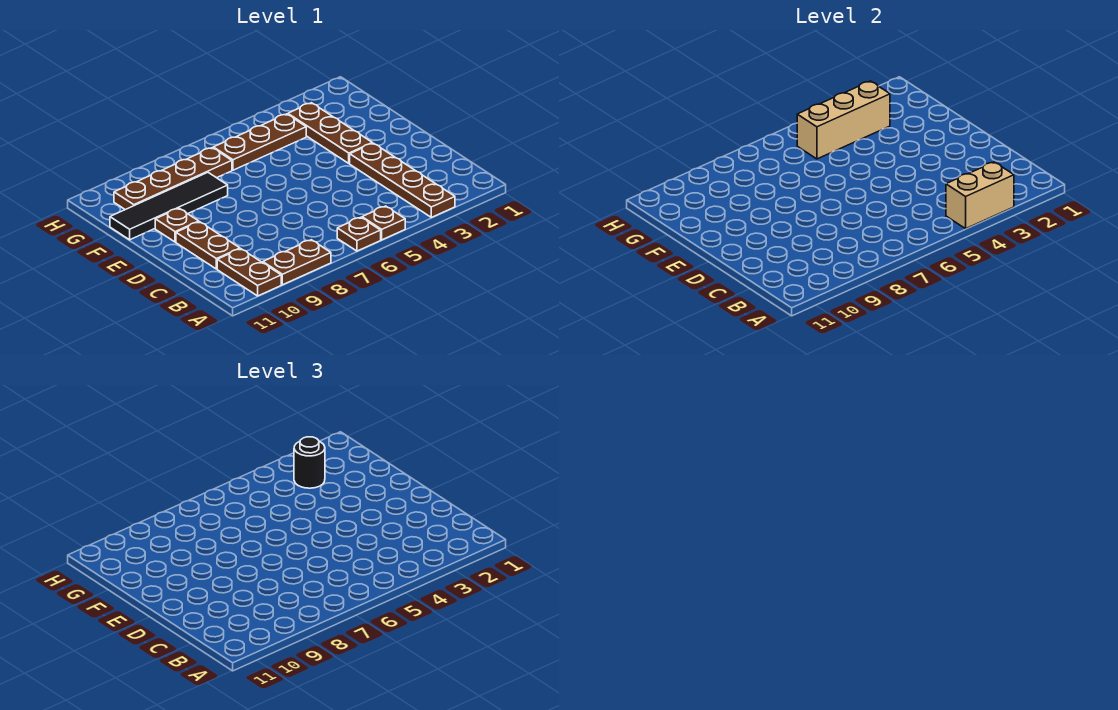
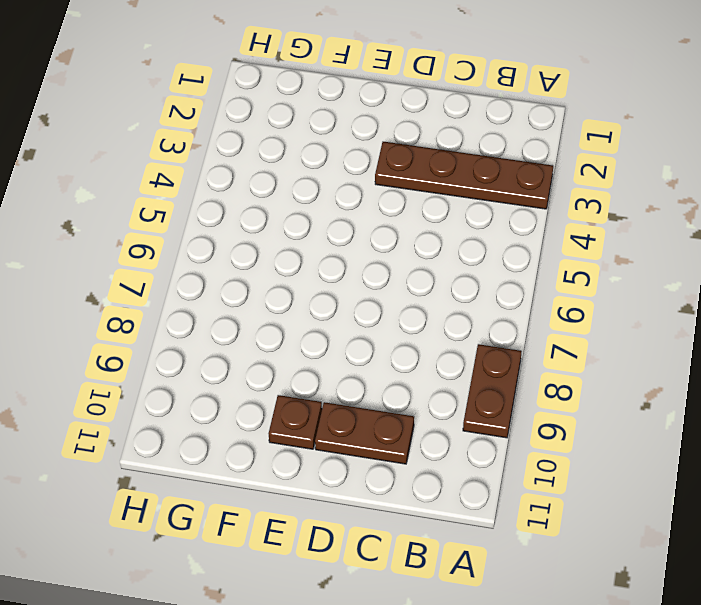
none -> brown plate A5 level 1
none -> brown plate A6 level 1
none -> brown plate A10:B10 level 1

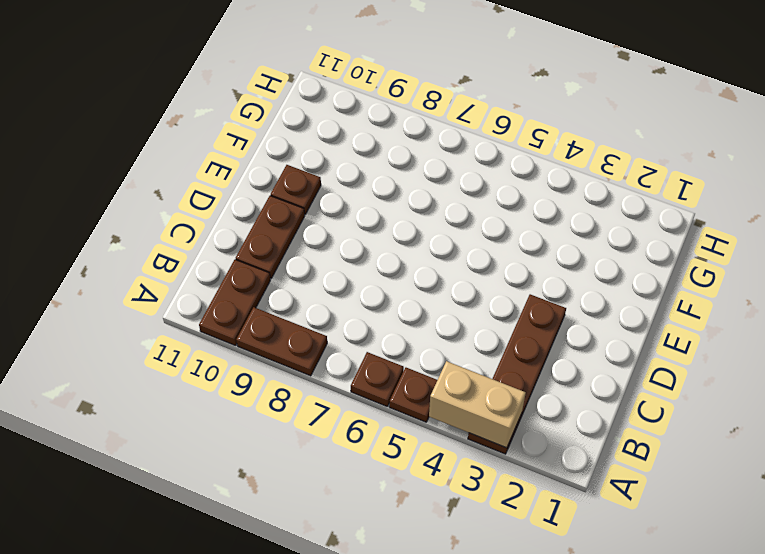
none -> brown plate E3:G3 level 1
none -> black tile F8:F11 level 1
none -> brown plate G4:G6 level 1

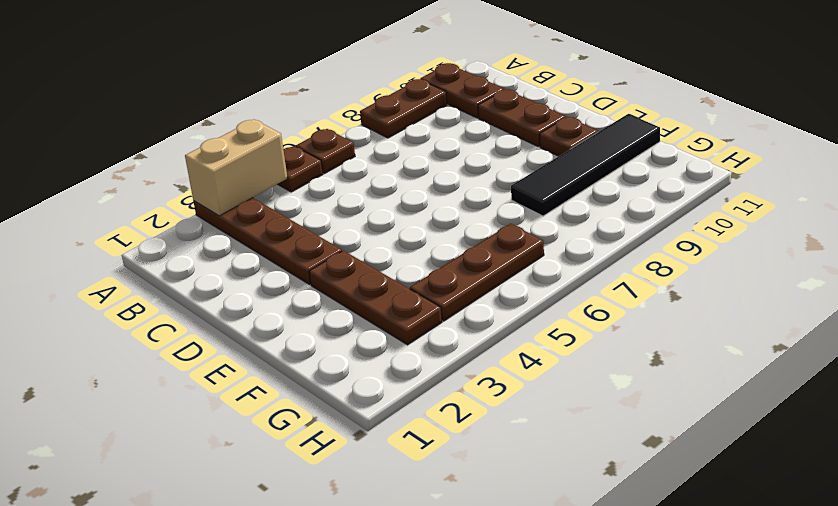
none -> brown plate G7:G10 level 1
none -> tan brick G3:G5 level 2
none -> black round brick G3 level 3

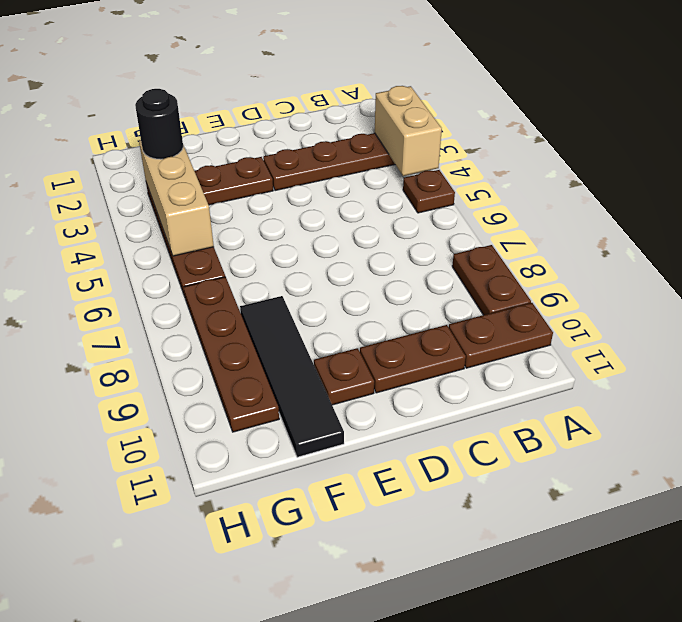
none -> brown plate A6 level 1

